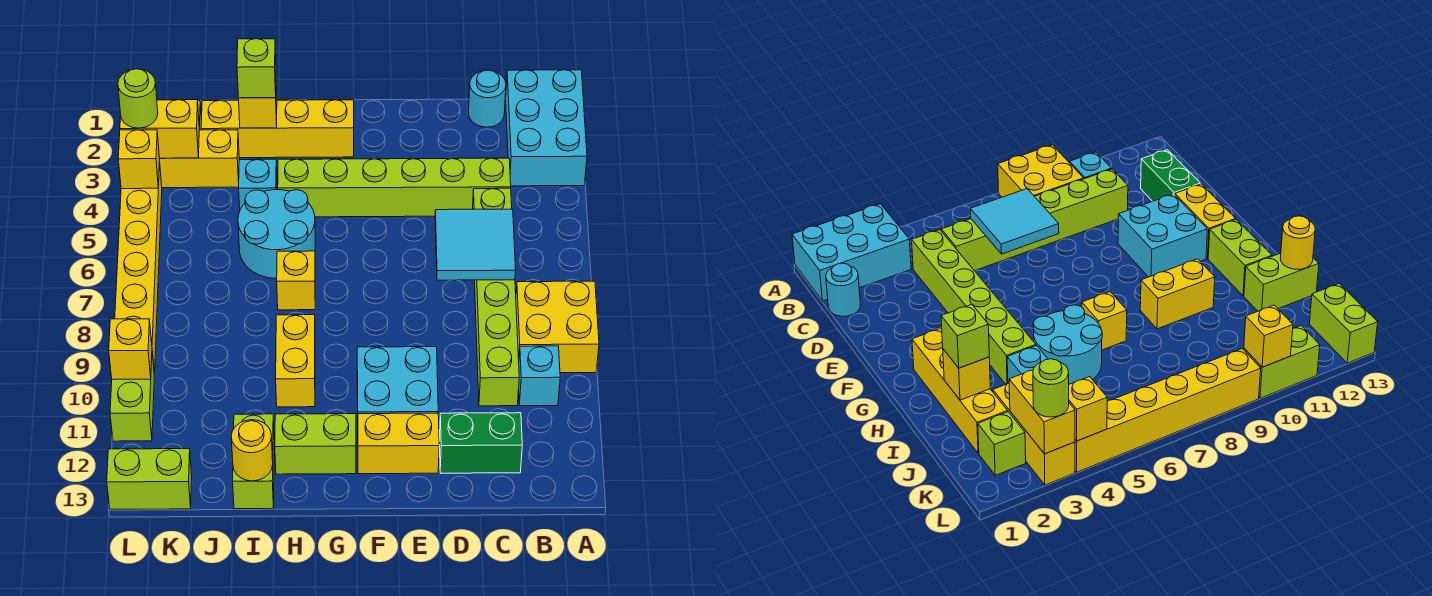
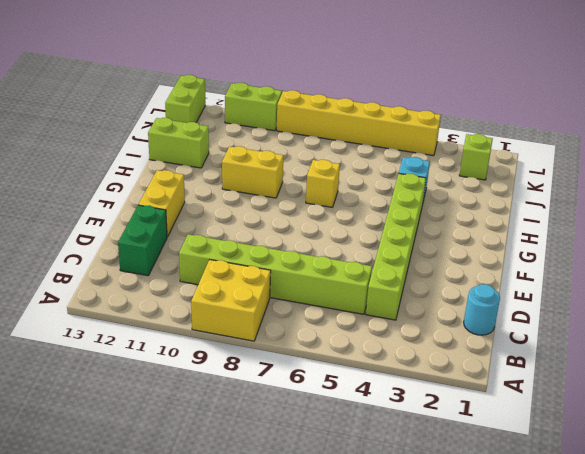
none -> cyan brick A1:B3 level 1
none -> cyan brick B10 level 1
none -> cyan brick E10:F11 level 1

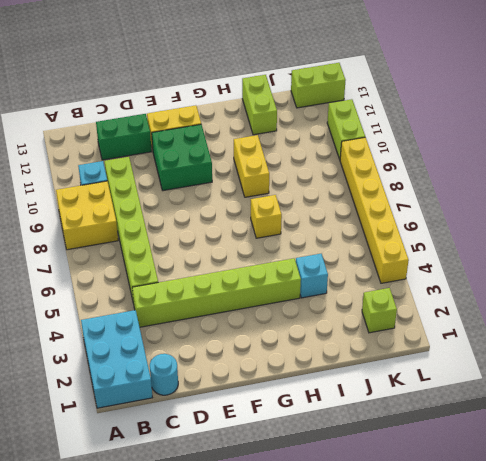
green brick E10:F11 level 1 -> cyan brick E10:F11 level 1
none -> yellow brick G2:J2 level 1
none -> lime brick G12:H12 level 1
none -> cyan round brick H5:I6 level 1

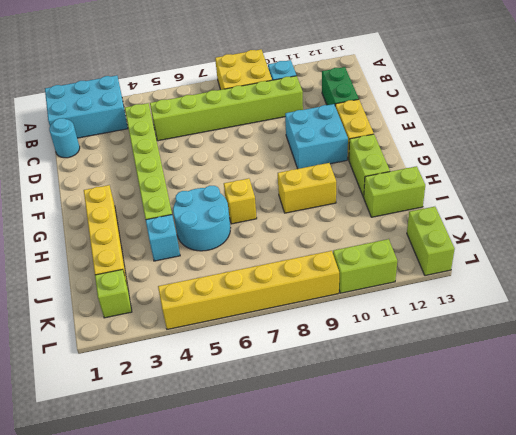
none -> yellow brick J3:L3 level 1
none -> cyan tile C6:D7 level 2
none -> yellow brick I2 level 2

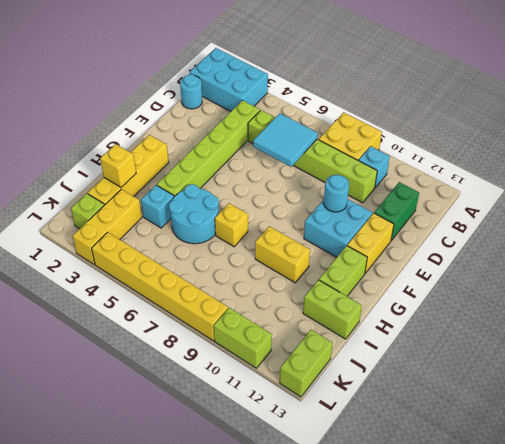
cyan round brick E10 level 2 -> none
none -> yellow round brick I13 level 2
none -> yellow brick K3:L3 level 2
none -> yellow brick L4 level 2

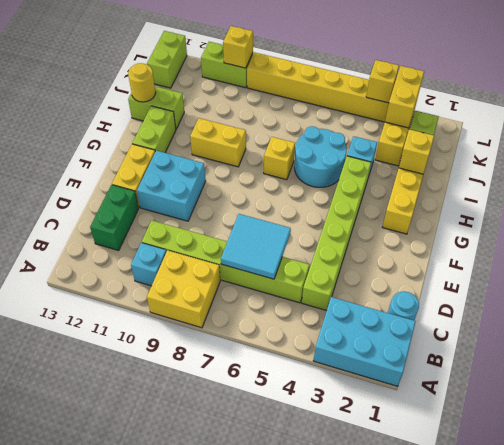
none -> lime brick I2 level 3
none -> lime round brick L3 level 3

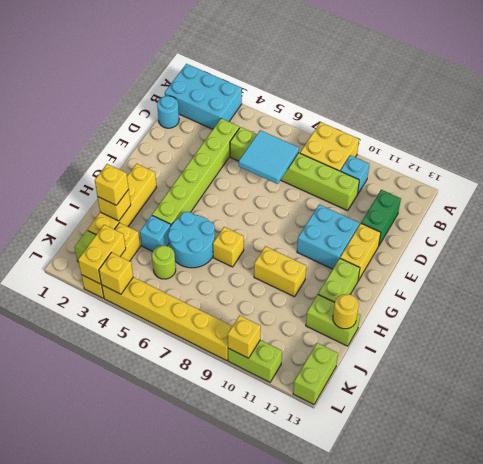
yellow brick I2 level 3 -> lime brick I2 level 3
lime round brick J5 level 1 -> lime round brick L3 level 3

